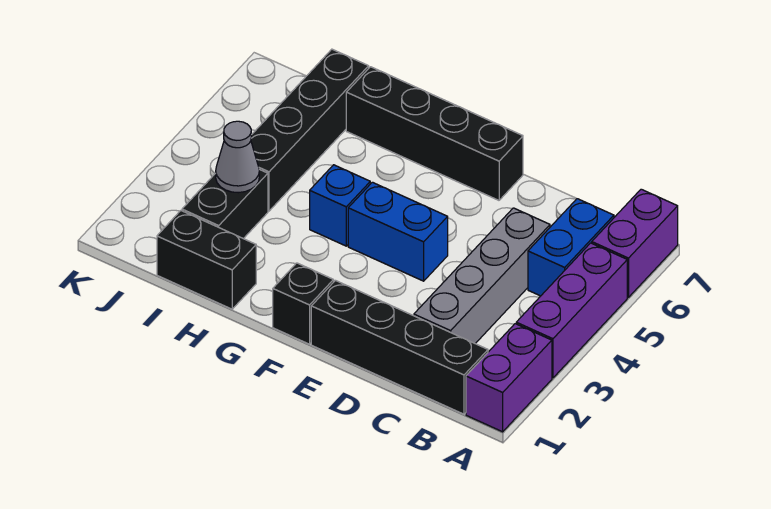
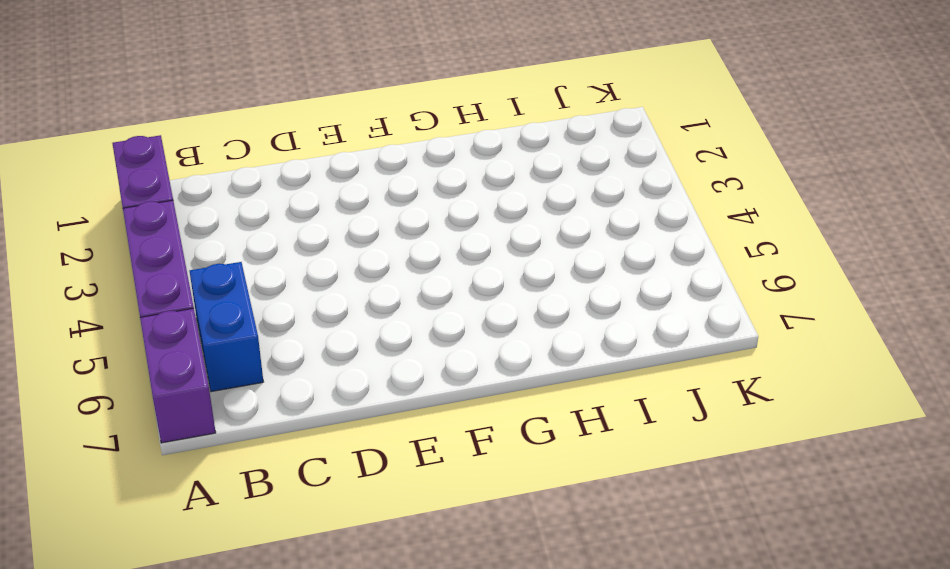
none -> black brick B1:E1 level 1
none -> grey brick C2:C5 level 1
none -> blue brick E4:F4 level 1

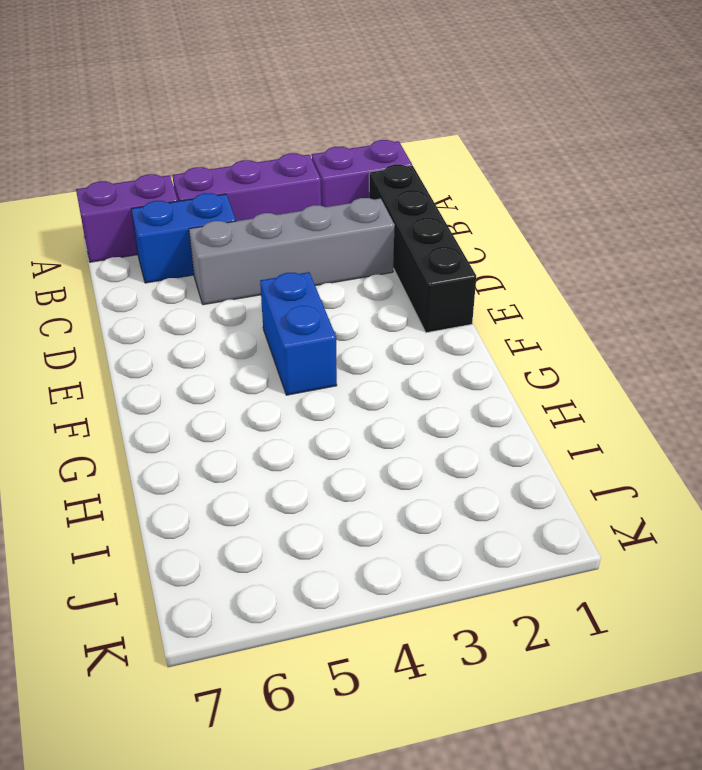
none -> black brick E7:H7 level 1
none -> black brick F1 level 1
none -> blue brick G4 level 1

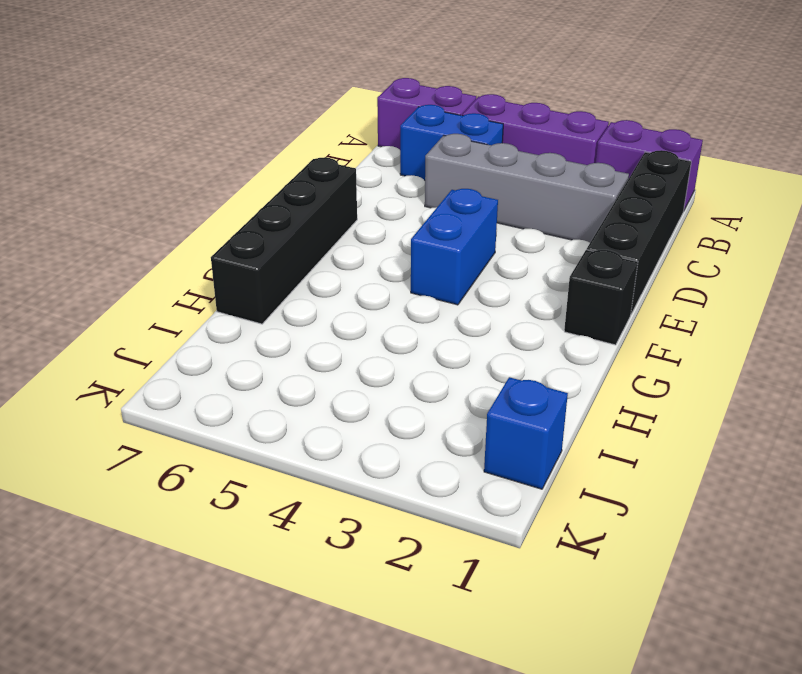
blue brick J1 level 1 -> blue brick G4 level 1
none -> black brick H1:I1 level 1
none -> black brick I2:I3 level 1
none -> black brick I4:I7 level 1

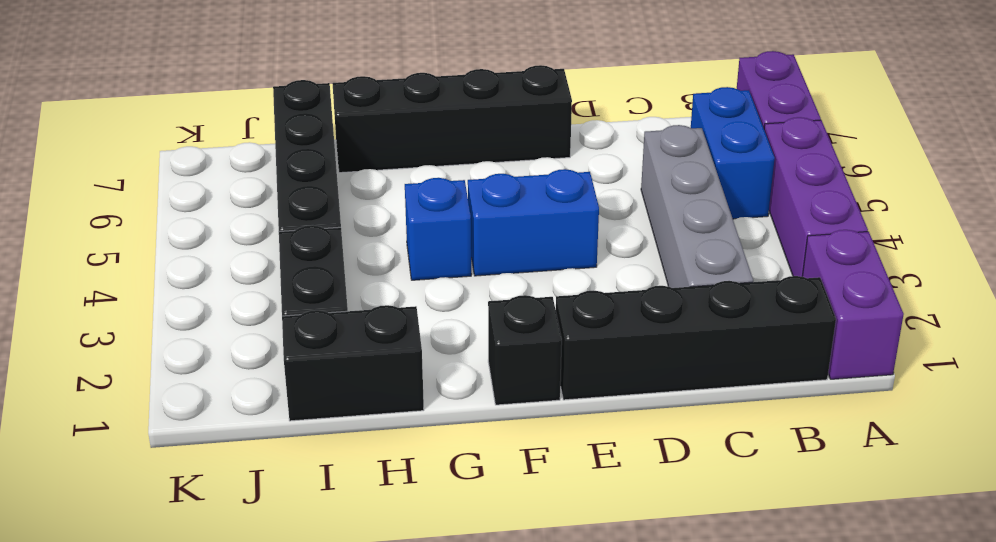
none -> grey cone I3 level 2

